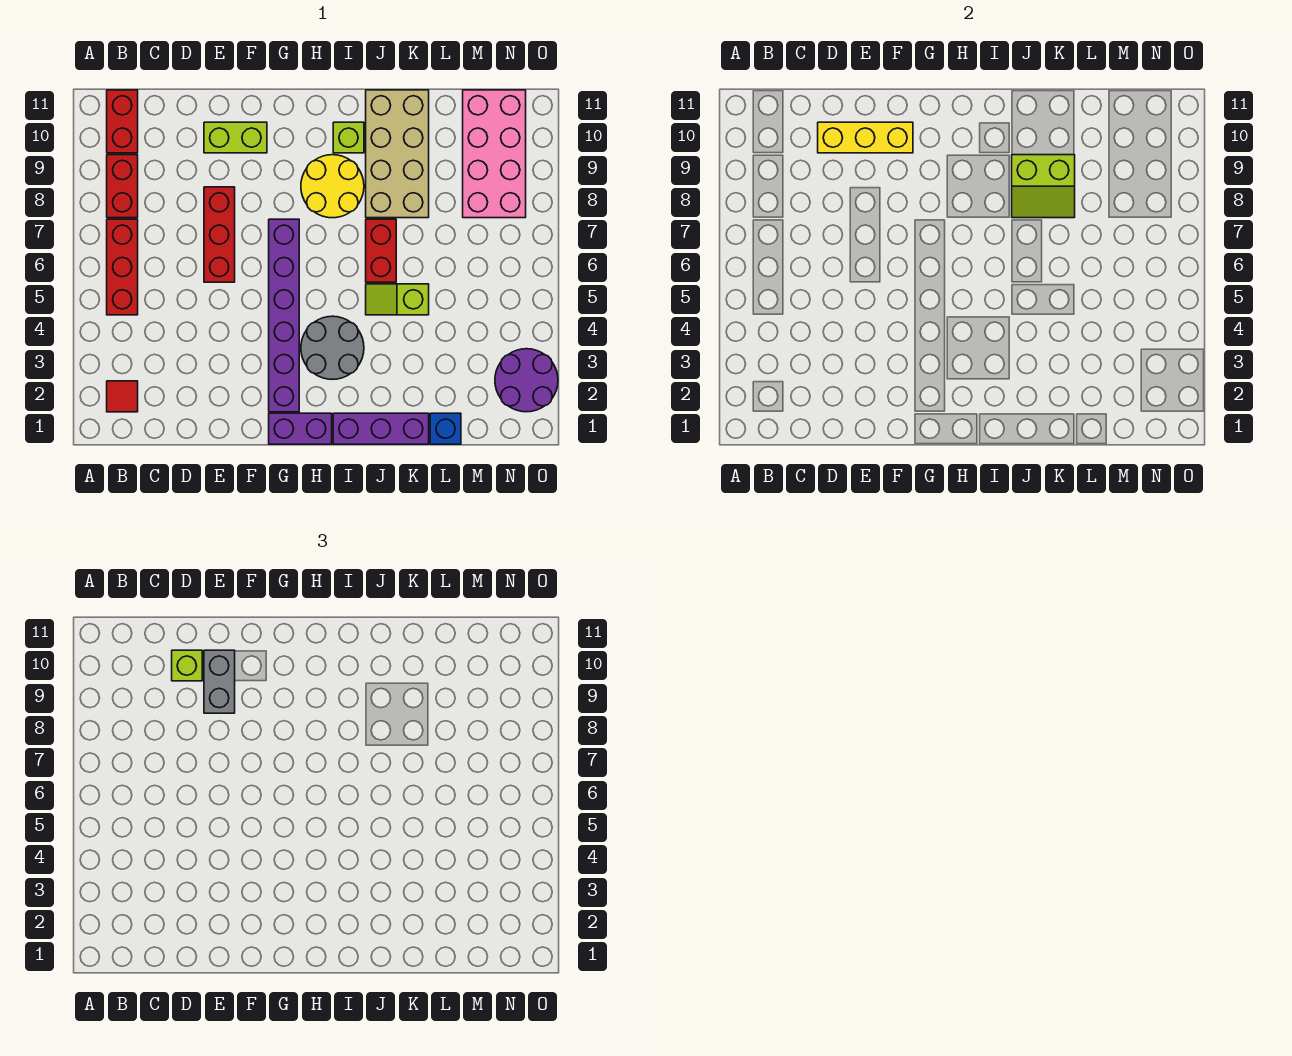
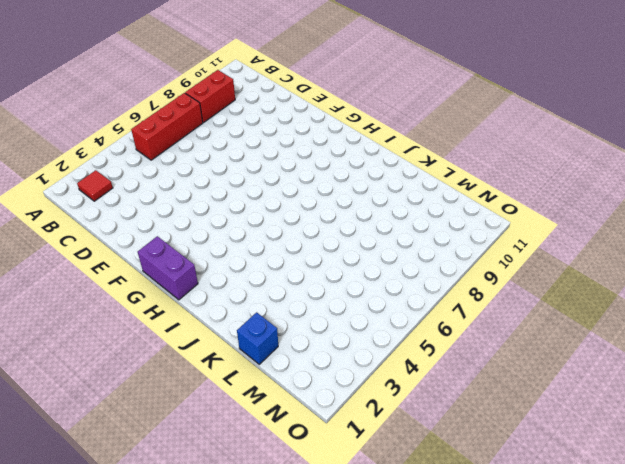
none -> red brick B10:B11 level 1
none -> red brick E6:E8 level 1
none -> lime brick E10:F10 level 1

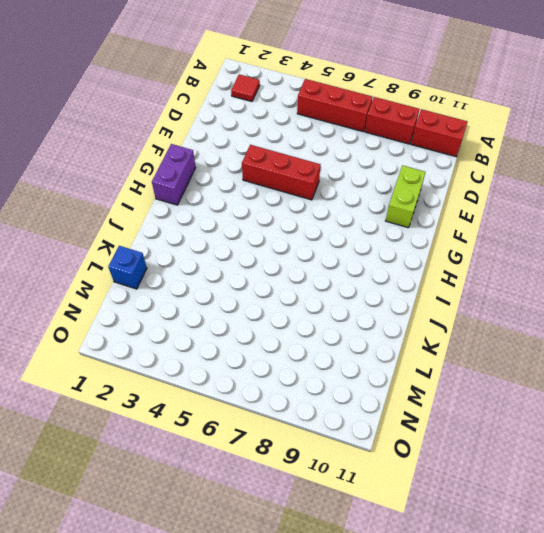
red brick F4:F6 level 1 -> red brick E6:E8 level 1
none -> purple brick G2:G7 level 1
none -> grey round brick H3:I4 level 1
none -> yellow round brick H8:I9 level 1

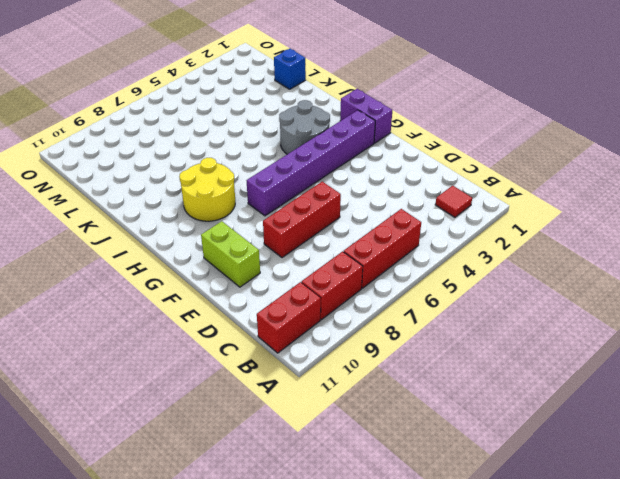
none -> purple brick I1:K1 level 1
none -> lime brick I10 level 1
none -> lime slope J5:K5 level 1 top K

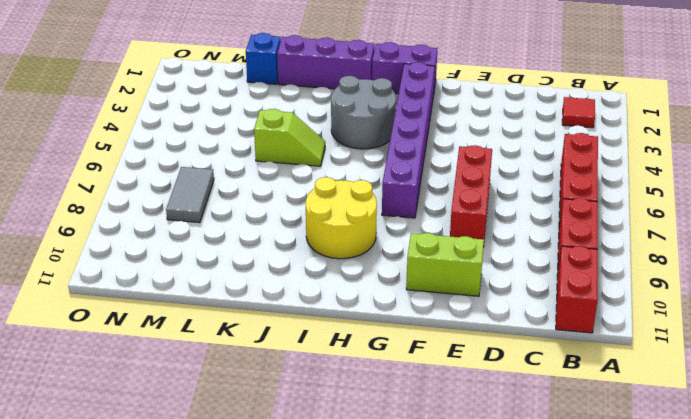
grey tile M7:M8 level 1 -> pink brick M8:N11 level 1
none -> lime brick I10 level 1
none -> red brick J6:J7 level 1
none -> tan brick J8:K11 level 1

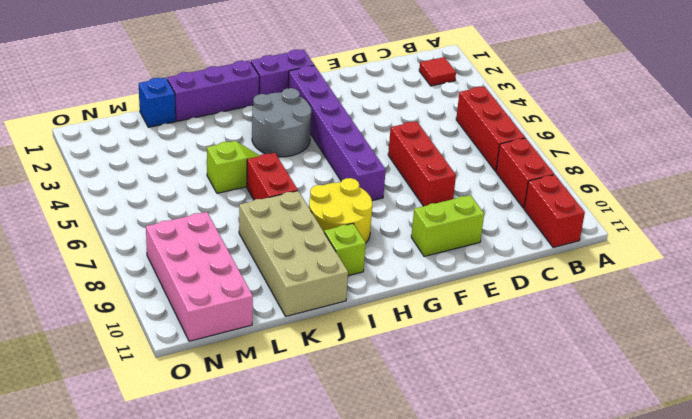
none -> purple round brick N2:O3 level 1
none -> yellow brick D10:F10 level 2
none -> lime slope J8:K9 level 2 top 9

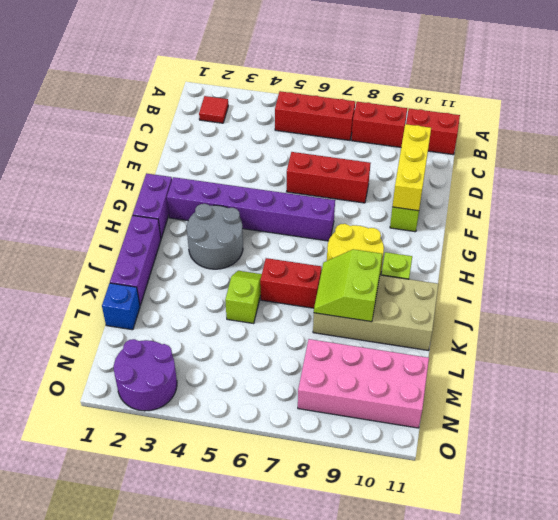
none -> lime brick D10 level 3
none -> grey brick E9:E10 level 3

